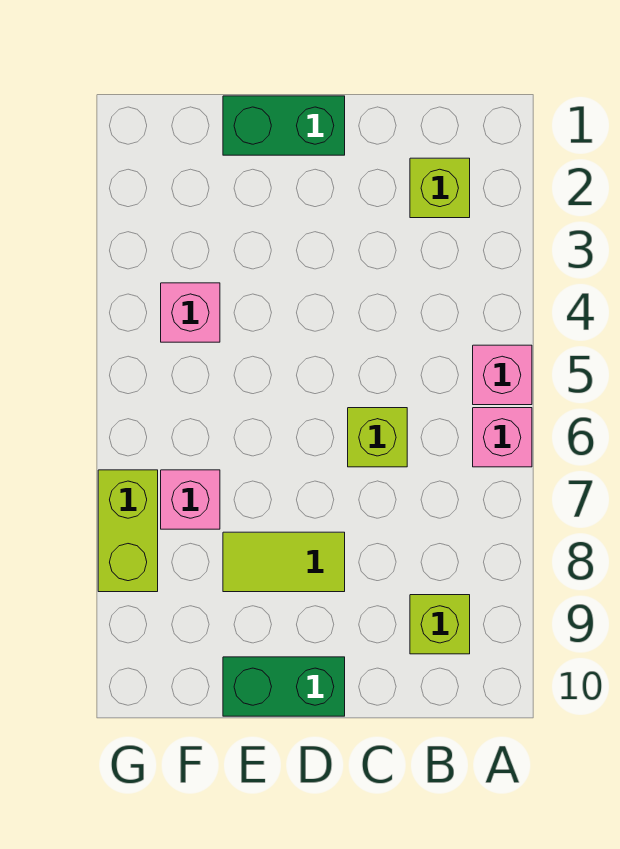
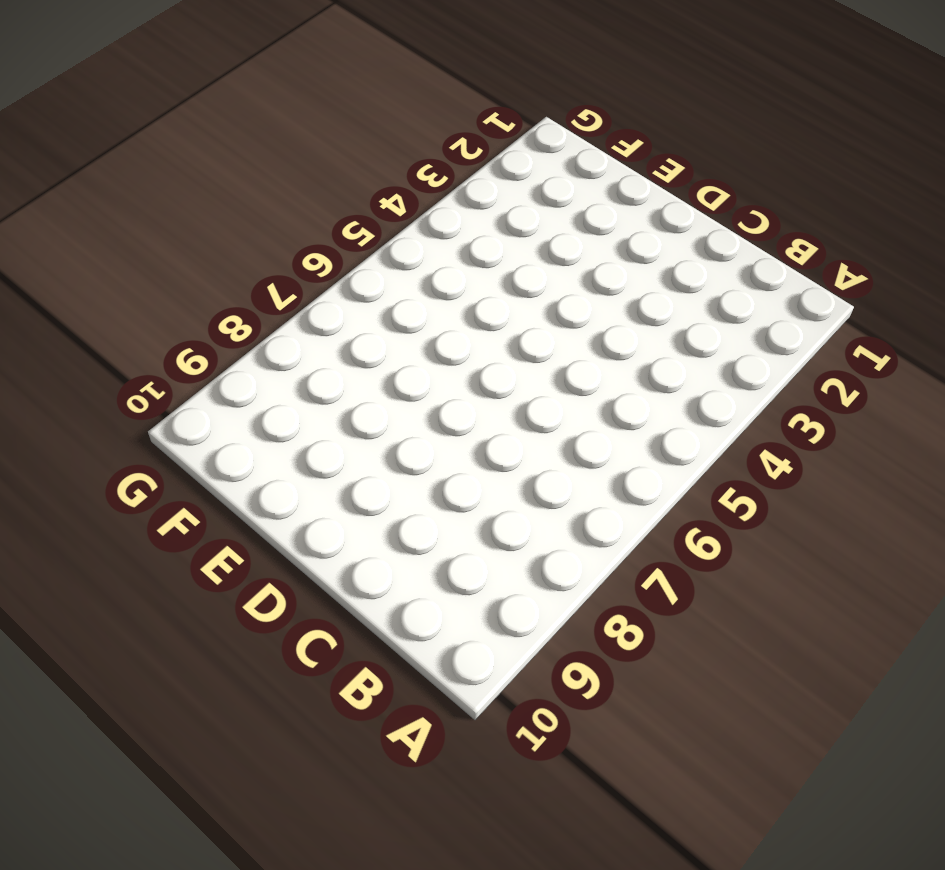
none -> pink brick A5 level 1
none -> pink brick A6 level 1

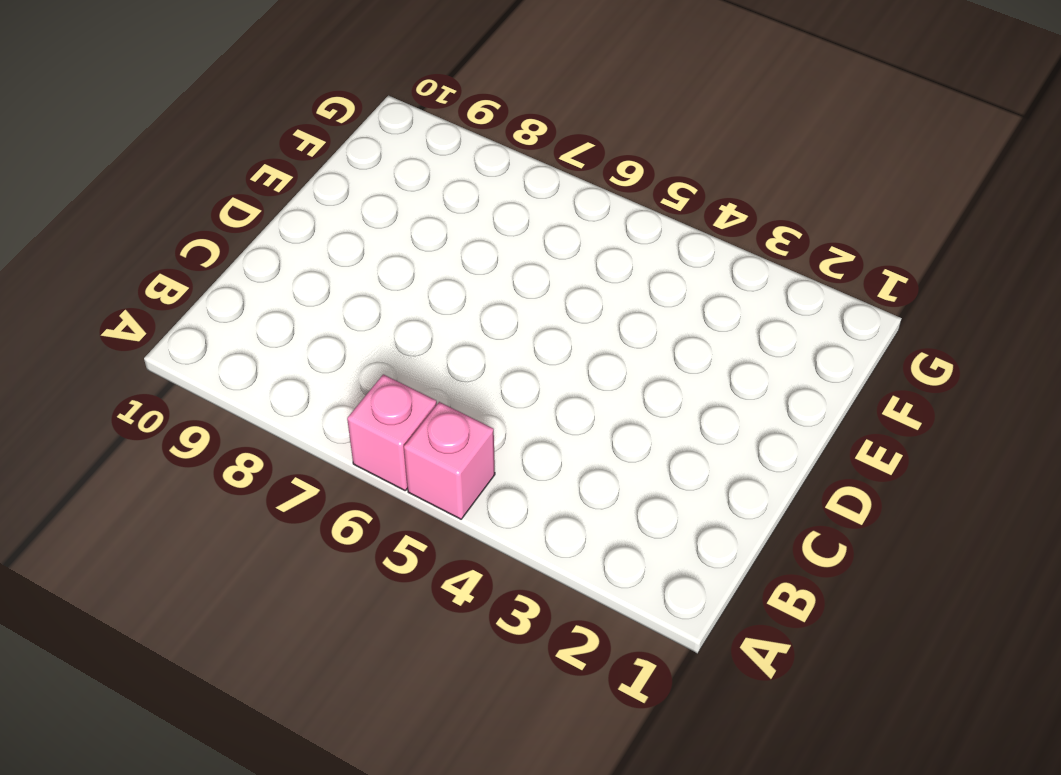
none -> lime brick B2 level 1
none -> lime brick B9 level 1

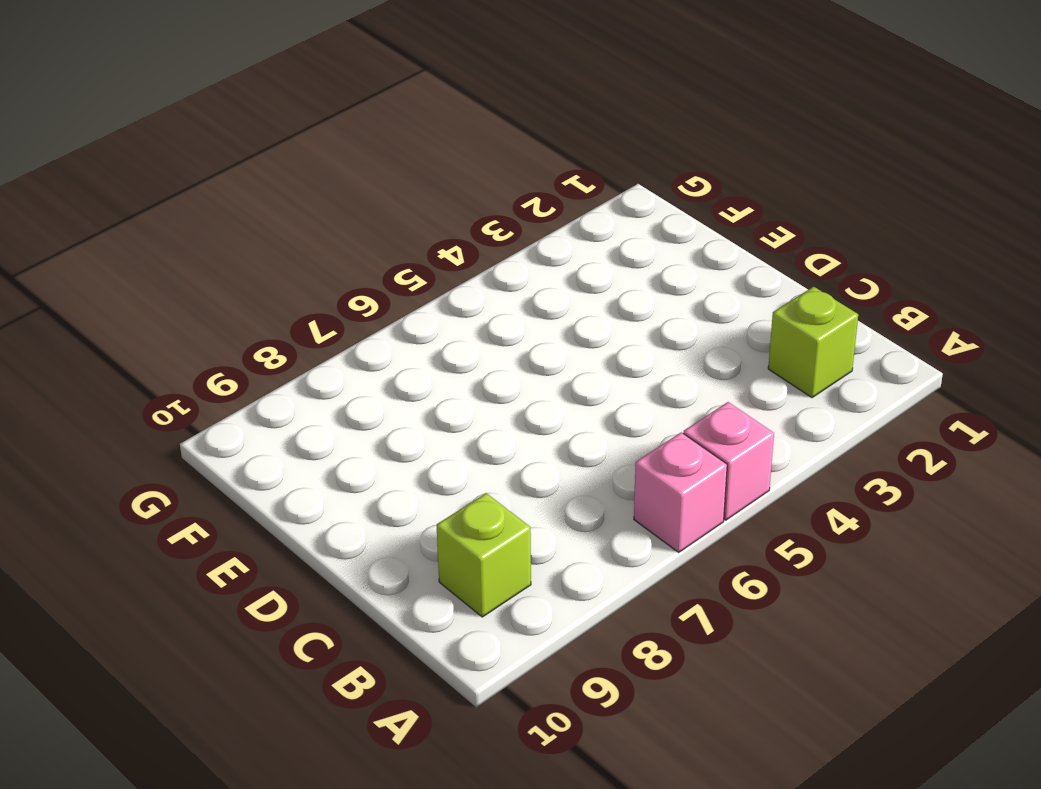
none -> lime brick C6 level 1
none -> green brick D1:E1 level 1

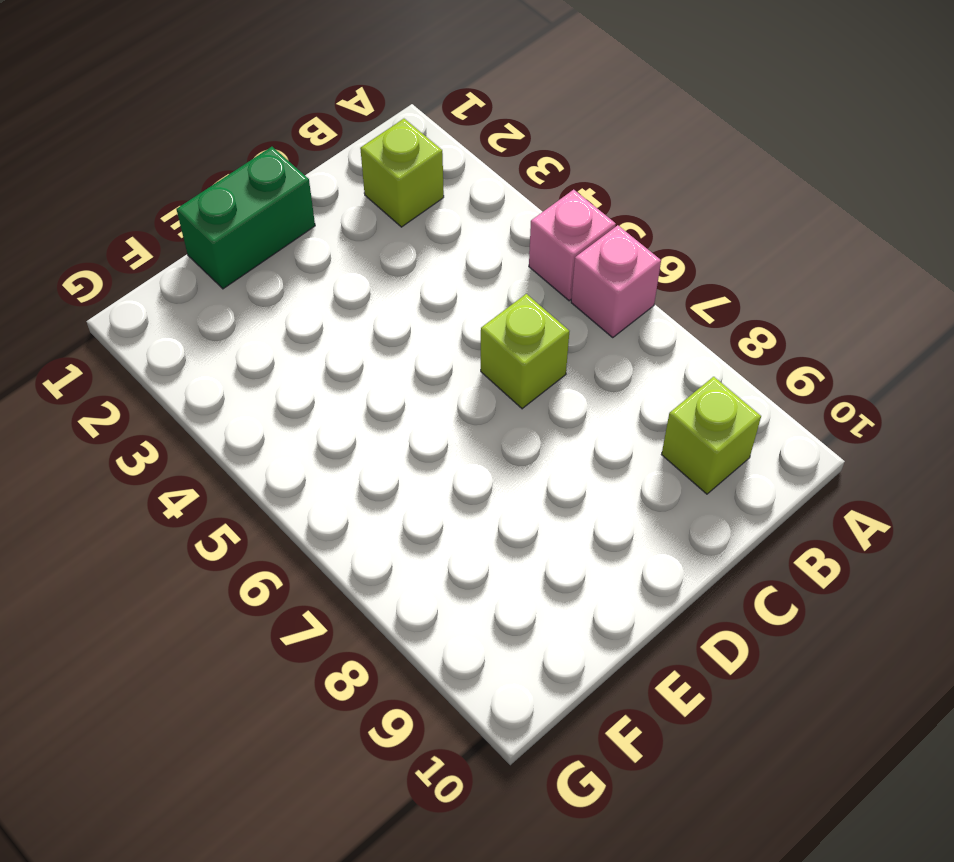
none -> lime tile D8:E8 level 1
none -> green brick D10:E10 level 1

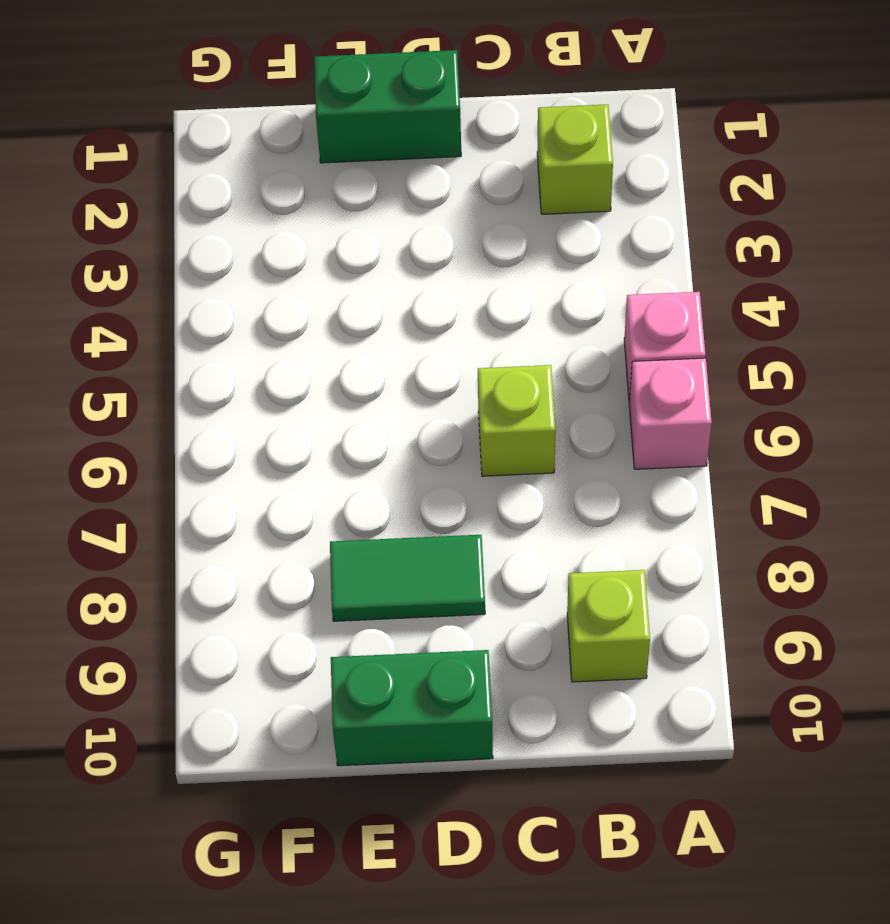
green tile D8:E8 level 1 -> lime tile D8:E8 level 1
none -> pink brick F4 level 1
none -> pink brick F7 level 1

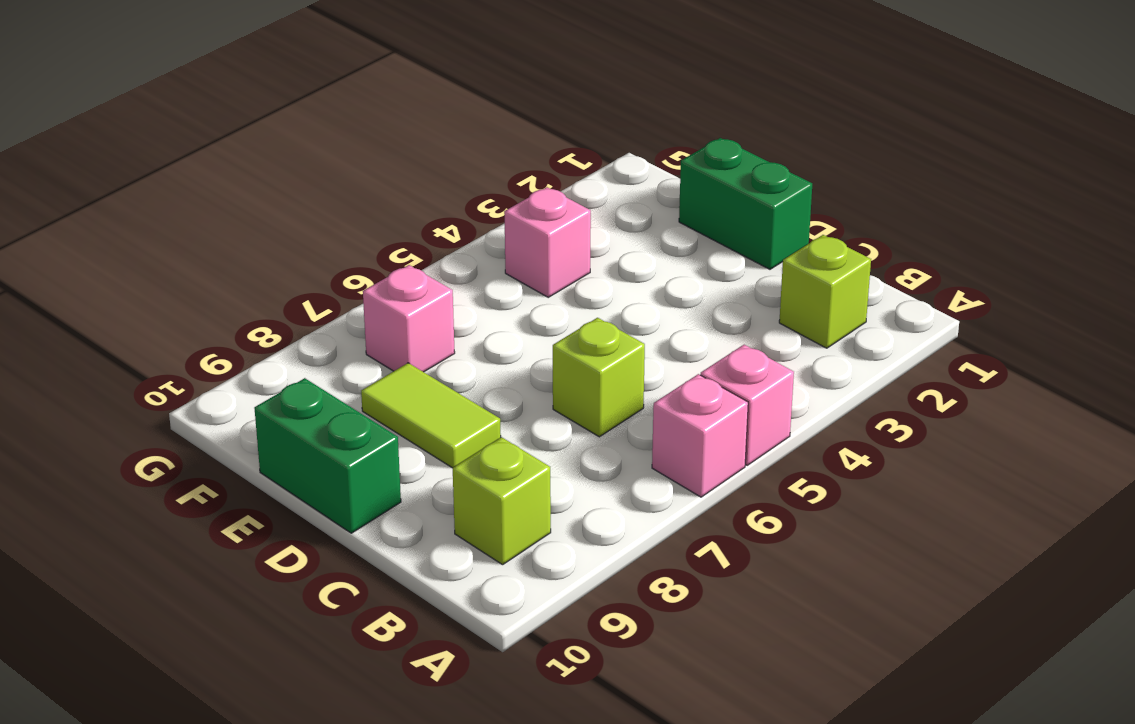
none -> lime brick G7:G8 level 1

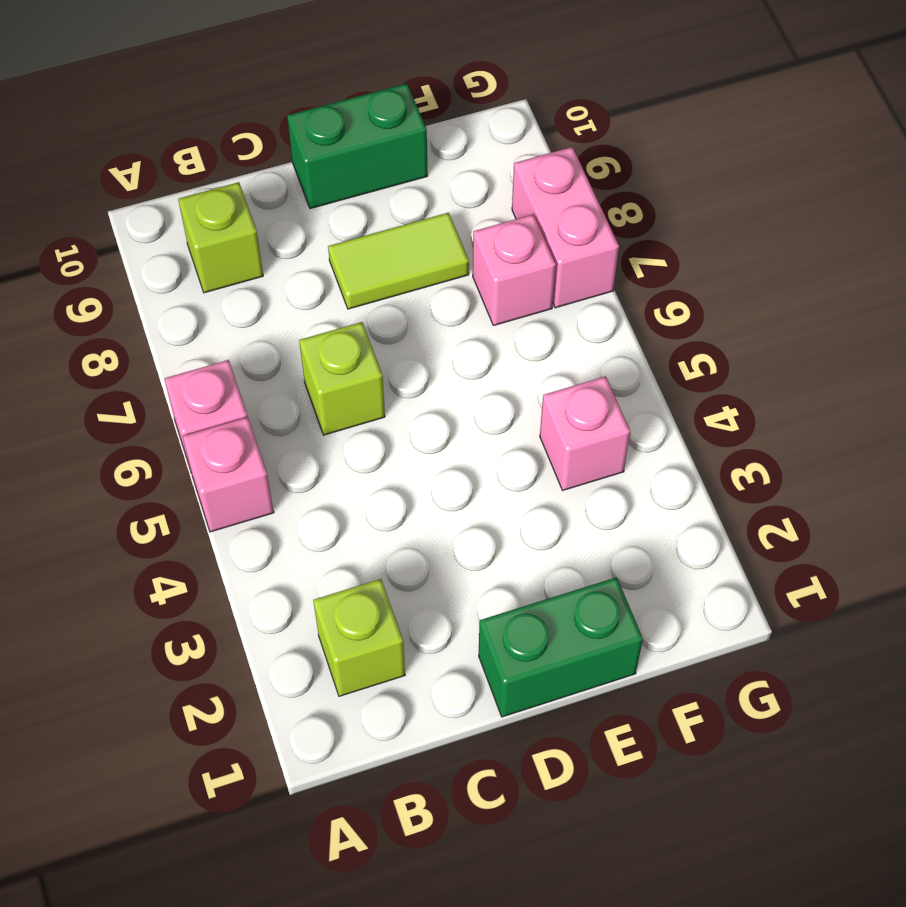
pink brick G7:G8 level 1 -> lime brick G7:G8 level 1

